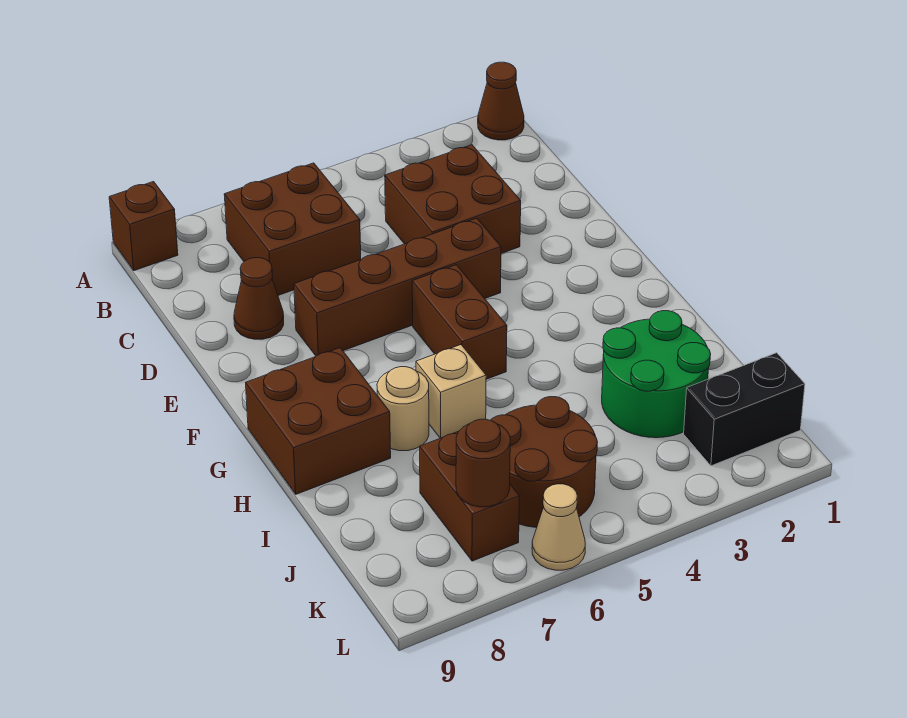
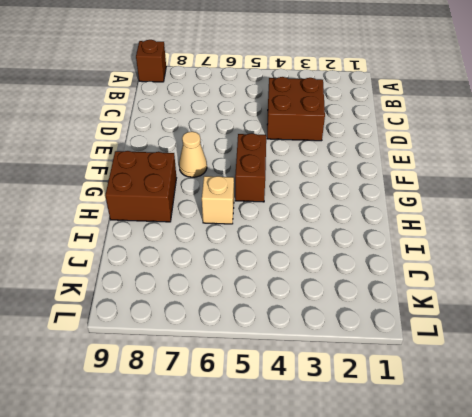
tan cone F7 level 1 -> tan cone L6 level 1
none -> brown cone A1 level 1
none -> brown brick B6:C7 level 1
none -> brown cone D8 level 1

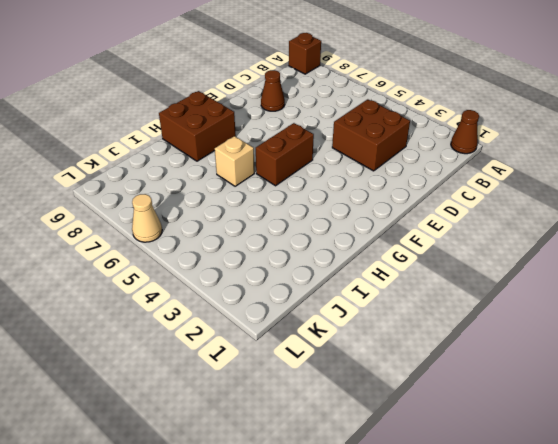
none -> brown brick B6:C7 level 1
none -> brown brick E4:E7 level 1
none -> tan round brick H7 level 1

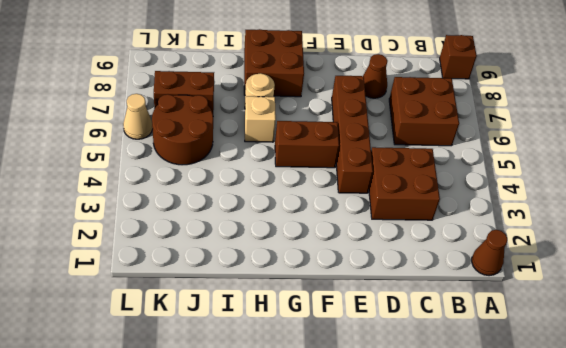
none -> green round brick I2:J3 level 1
none -> black brick K1:K2 level 1
none -> brown round brick K7 level 2

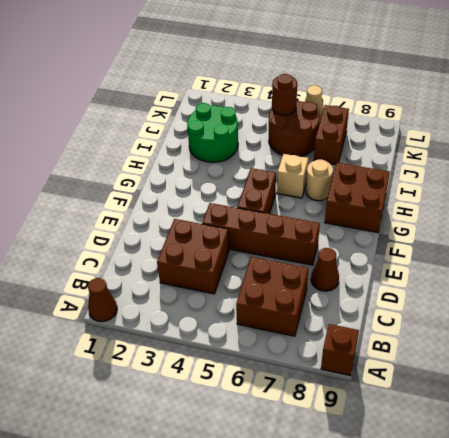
brown round brick K5 level 2 -> brown round brick K7 level 2
none -> black brick K1:K2 level 1

